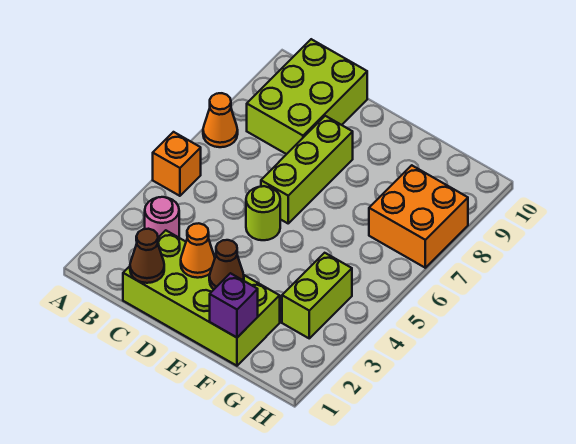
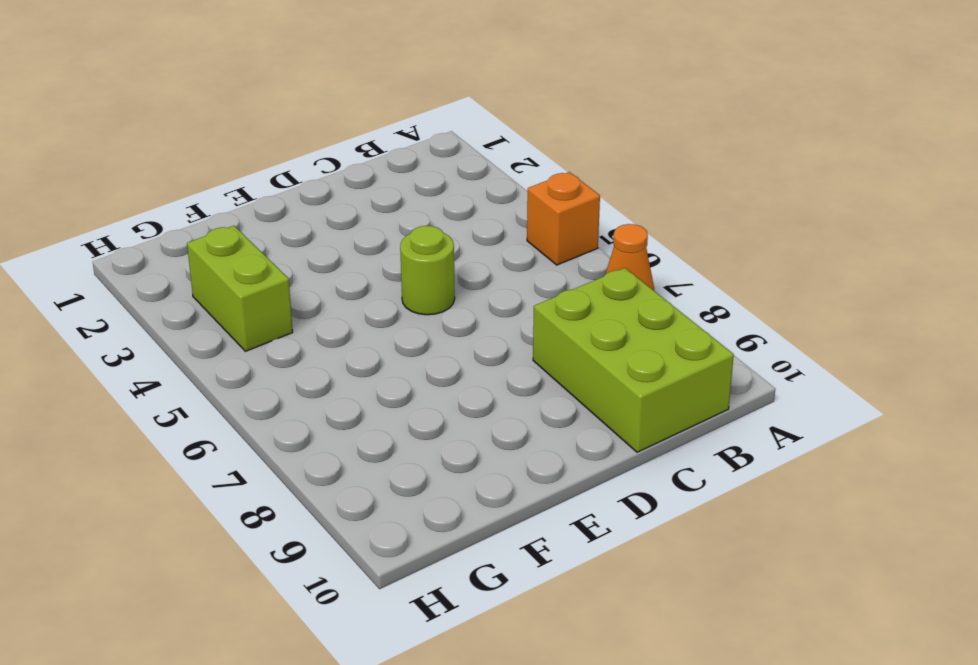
none -> pink round brick B3 level 1
none -> lime brick C1:F2 level 1
none -> lime brick D6:D8 level 1

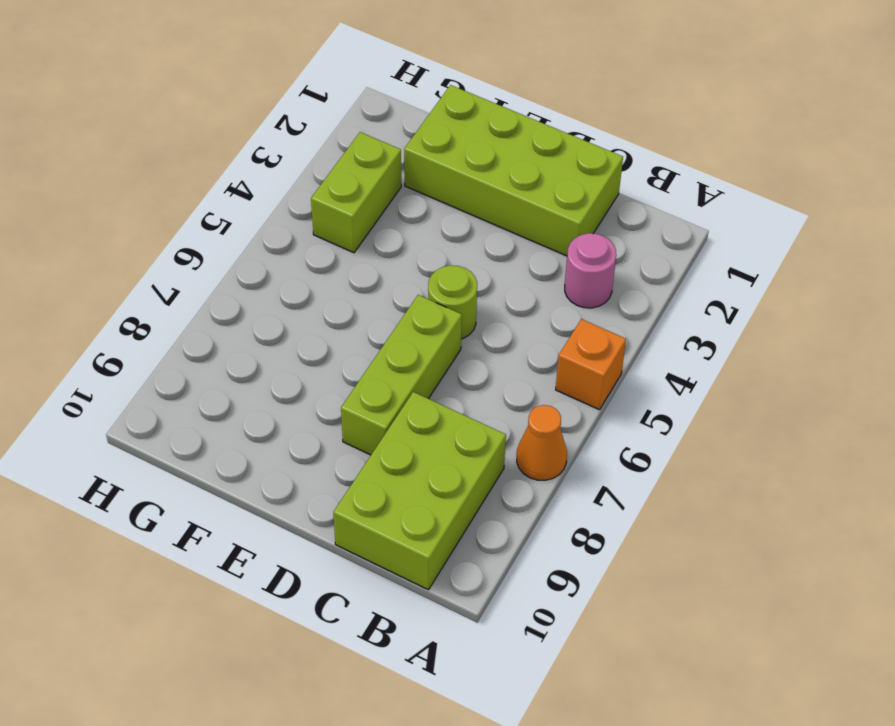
none -> orange brick G7:H8 level 1
none -> brown cone C1 level 2
none -> orange cone D2 level 2

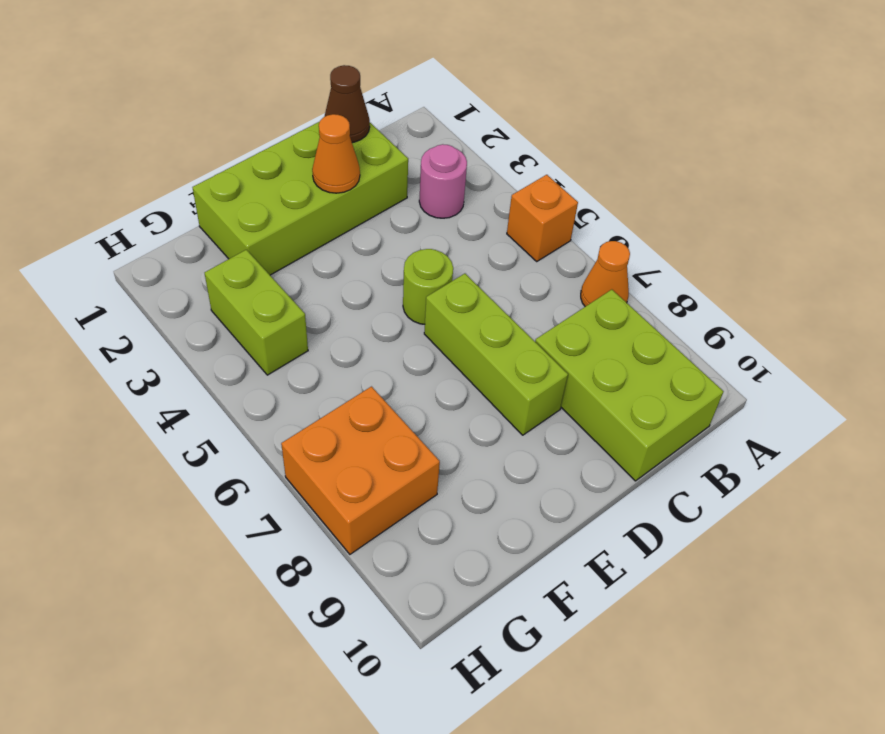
none -> brown cone E2 level 2
none -> purple brick F1 level 2

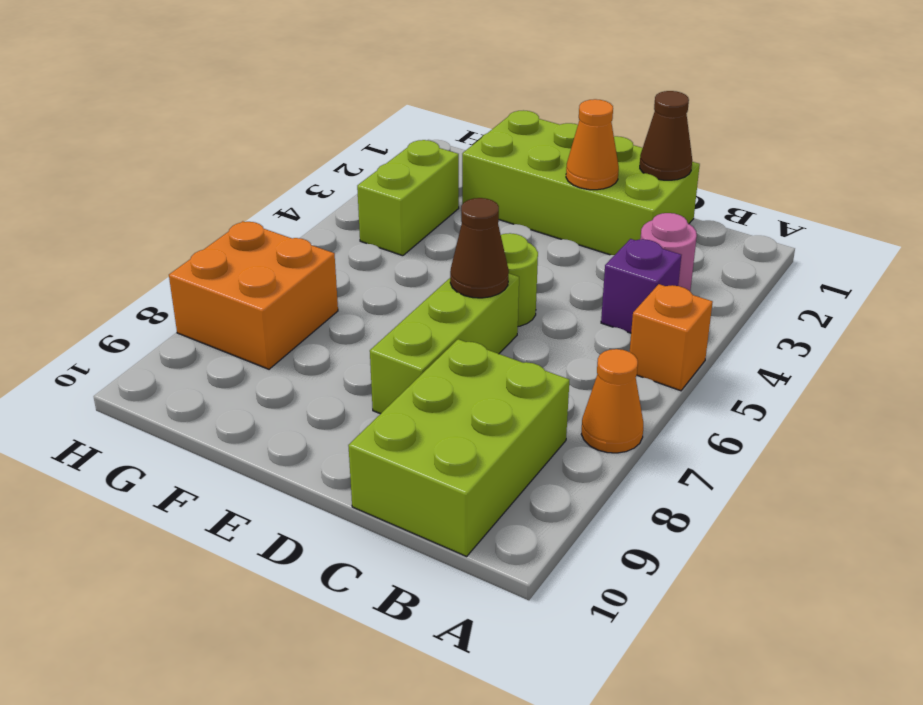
purple brick B4 level 1 -> purple brick F1 level 2
brown cone D6 level 2 -> brown cone E2 level 2

